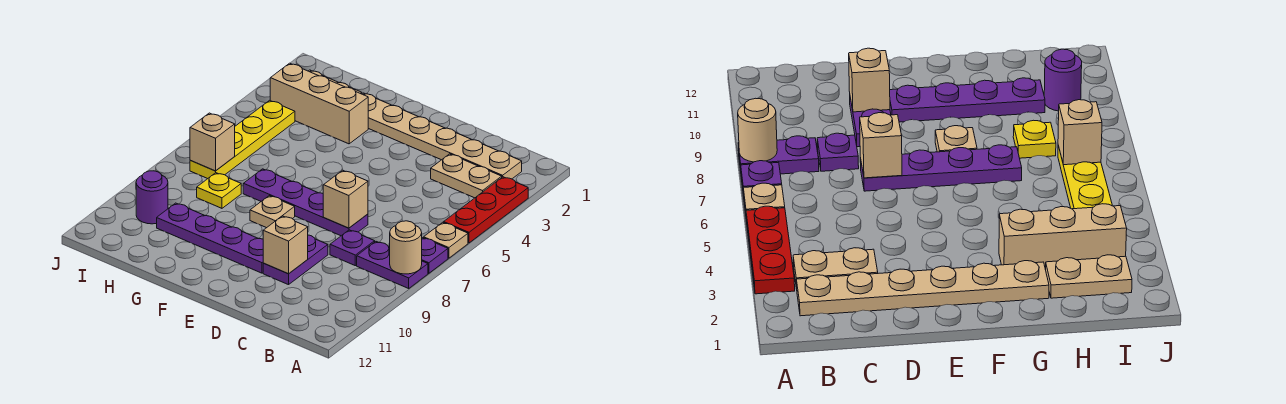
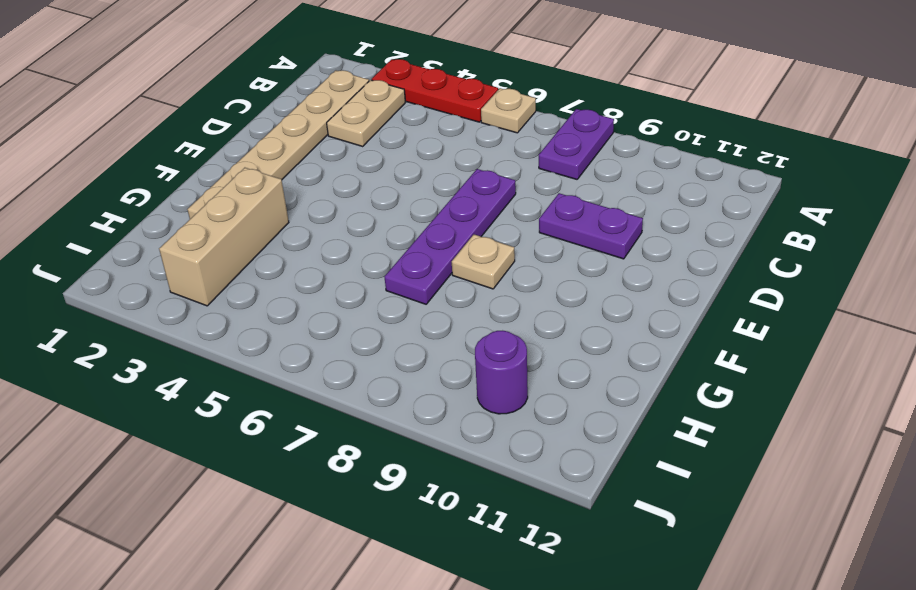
none -> purple plate A7 level 1
none -> purple plate C8 level 1
none -> purple plate E10:H10 level 1

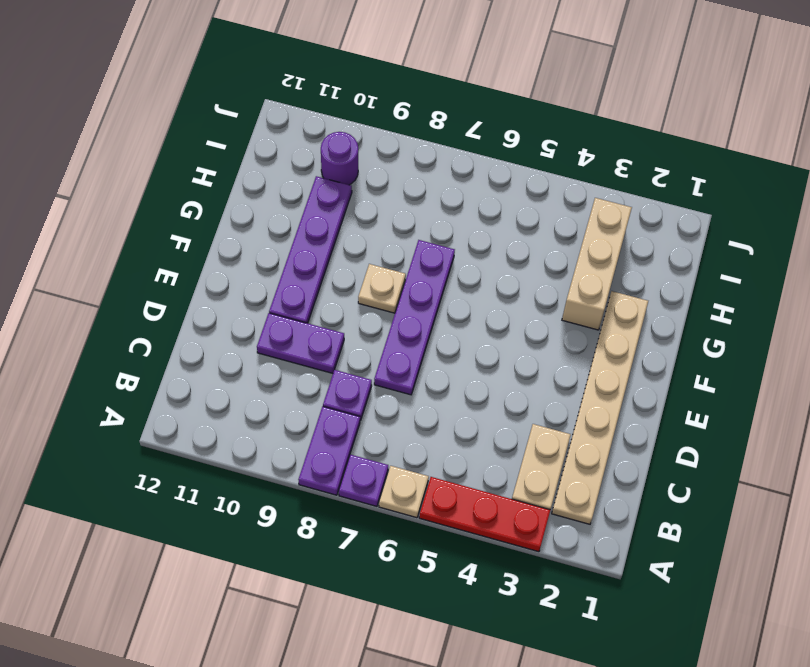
none -> tan plate H2:I2 level 1
none -> yellow plate H8 level 1
none -> yellow plate I4:I7 level 1

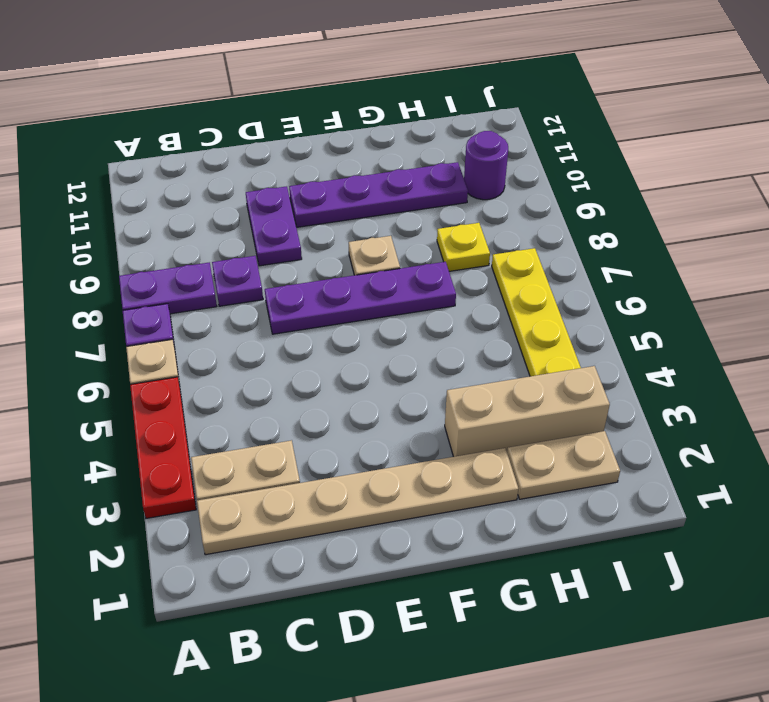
none -> tan round brick A8 level 2
none -> tan brick D7 level 2
none -> tan brick D10 level 2

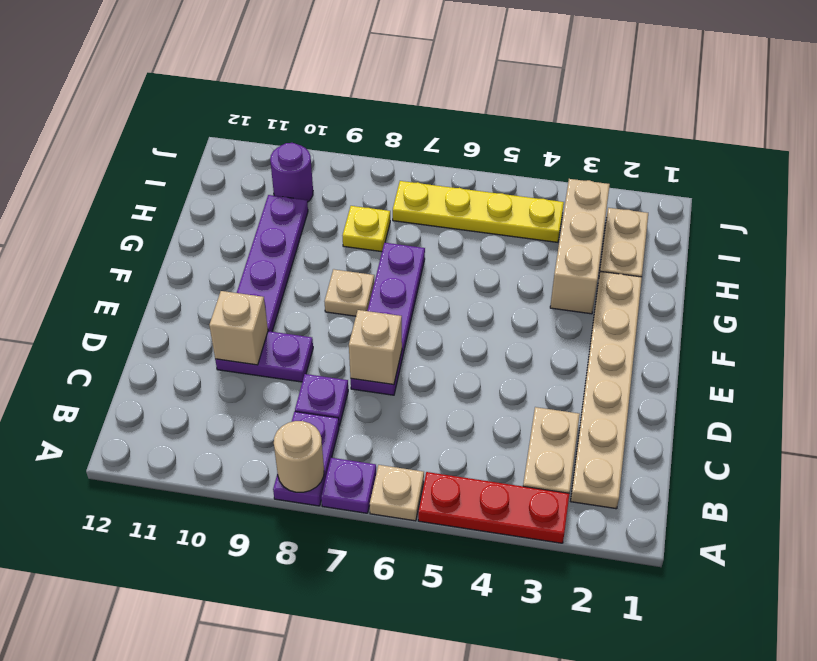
none -> tan brick I7 level 2

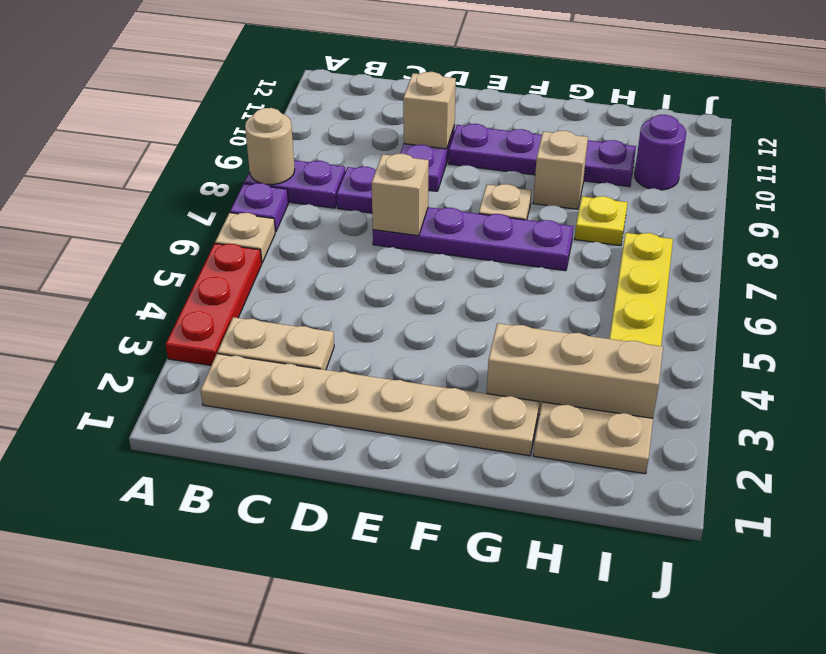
tan brick G9 level 1 -> tan brick I7 level 2

